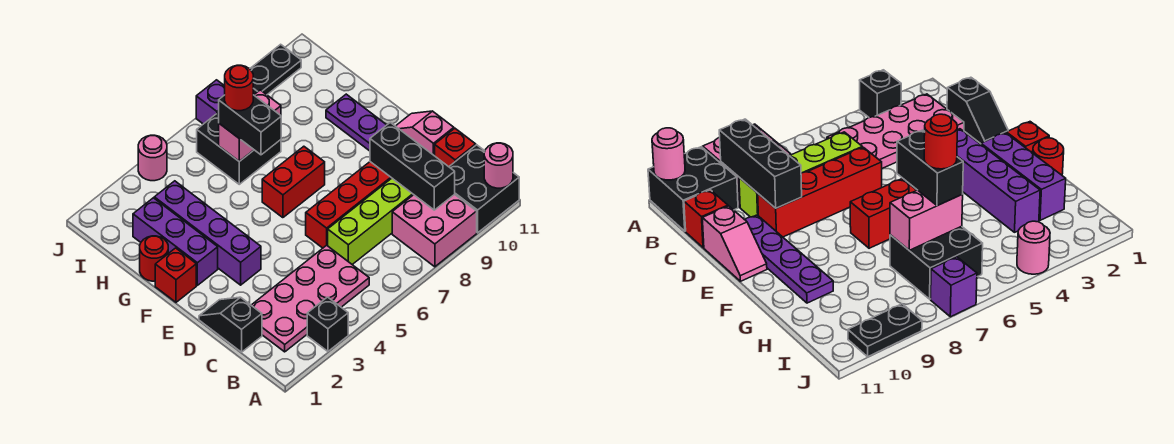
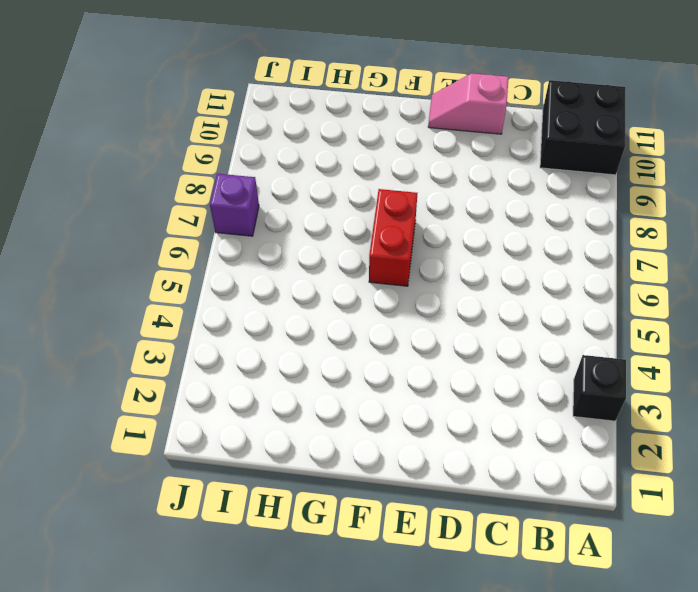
none -> pink brick A8:B9 level 1
none -> pink plate B2:C5 level 1
none -> black slope C1:D1 level 1 top C

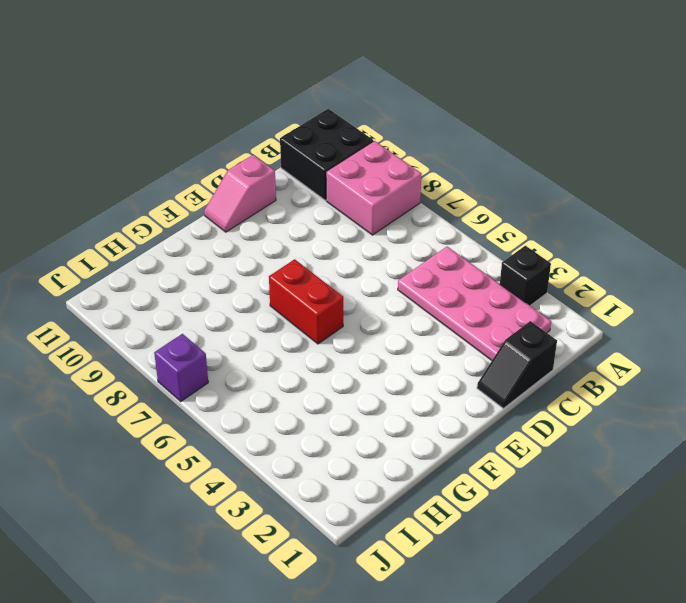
none -> lime brick C6:C9 level 1
none -> red brick C11 level 1
none -> red brick D6:D9 level 1

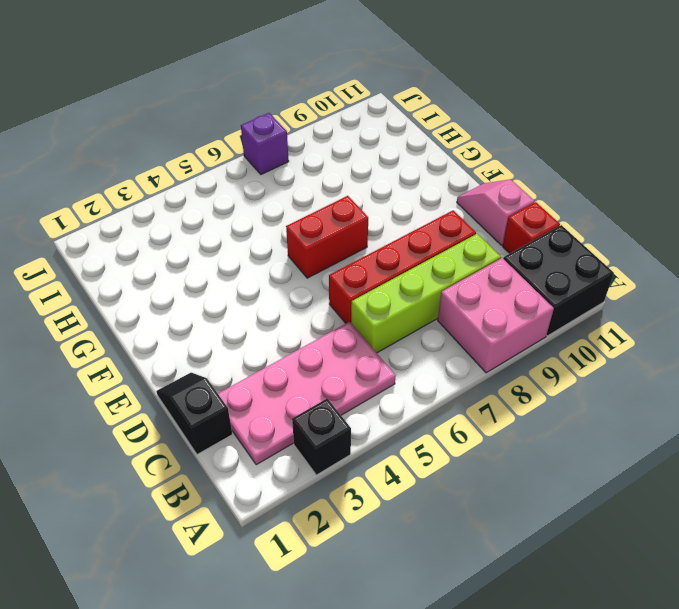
none -> purple plate D10:G10 level 1
none -> purple brick E3:H3 level 1
none -> red brick F1 level 1

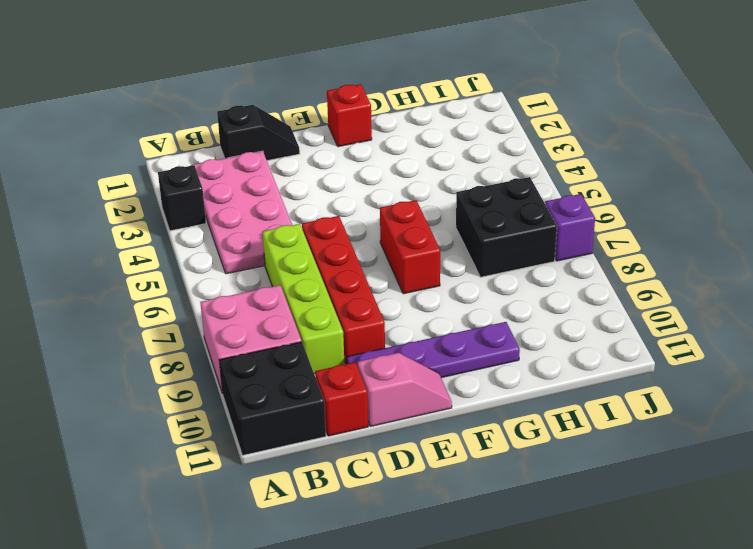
none -> purple brick E3:H3 level 1
none -> purple brick F2:H2 level 1
none -> red round brick G1 level 1

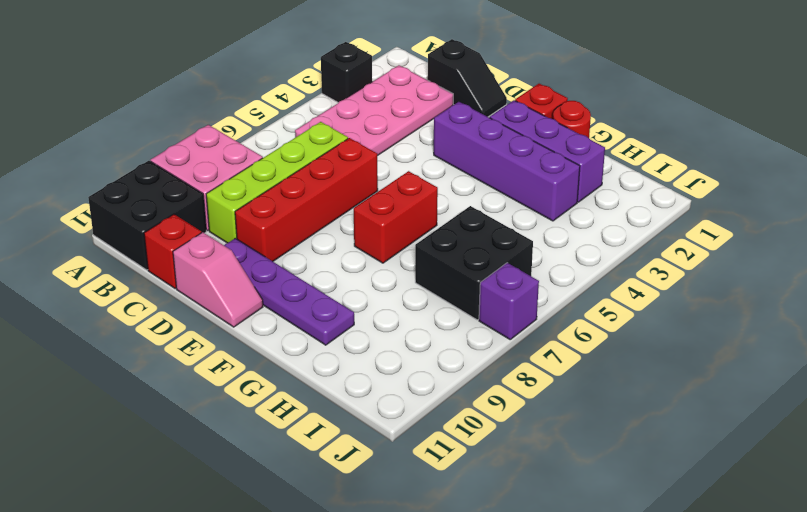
none -> pink round brick J4 level 1
none -> black plate J9:J10 level 1
none -> pink round brick A11 level 2

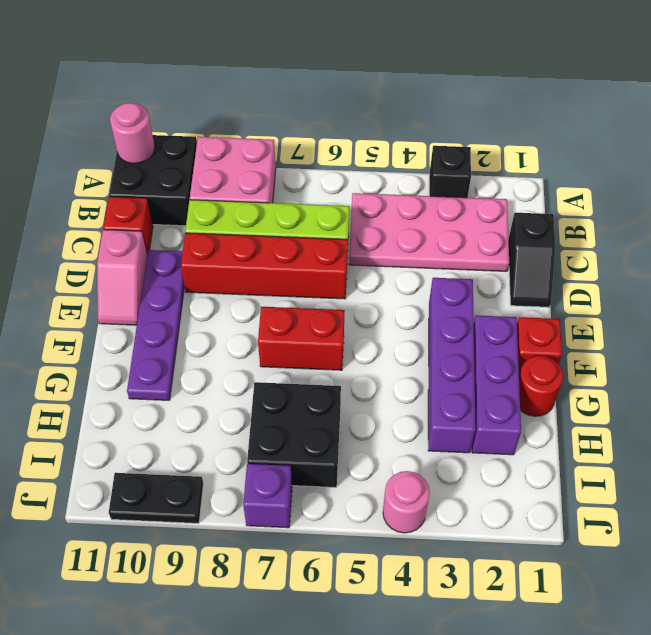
none -> black brick B9:D9 level 2
none -> pink brick H6:H7 level 2
none -> black brick G6:H6 level 3

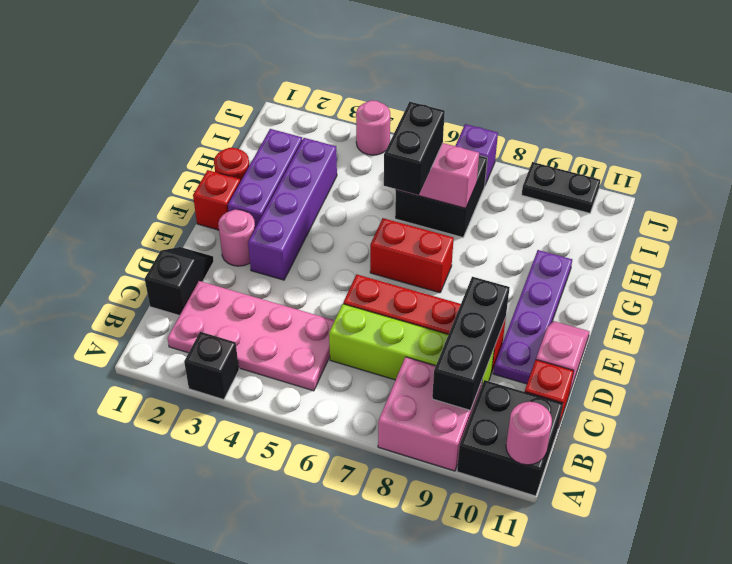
pink round brick E2 level 1 -> none
none -> red round brick H6 level 4

